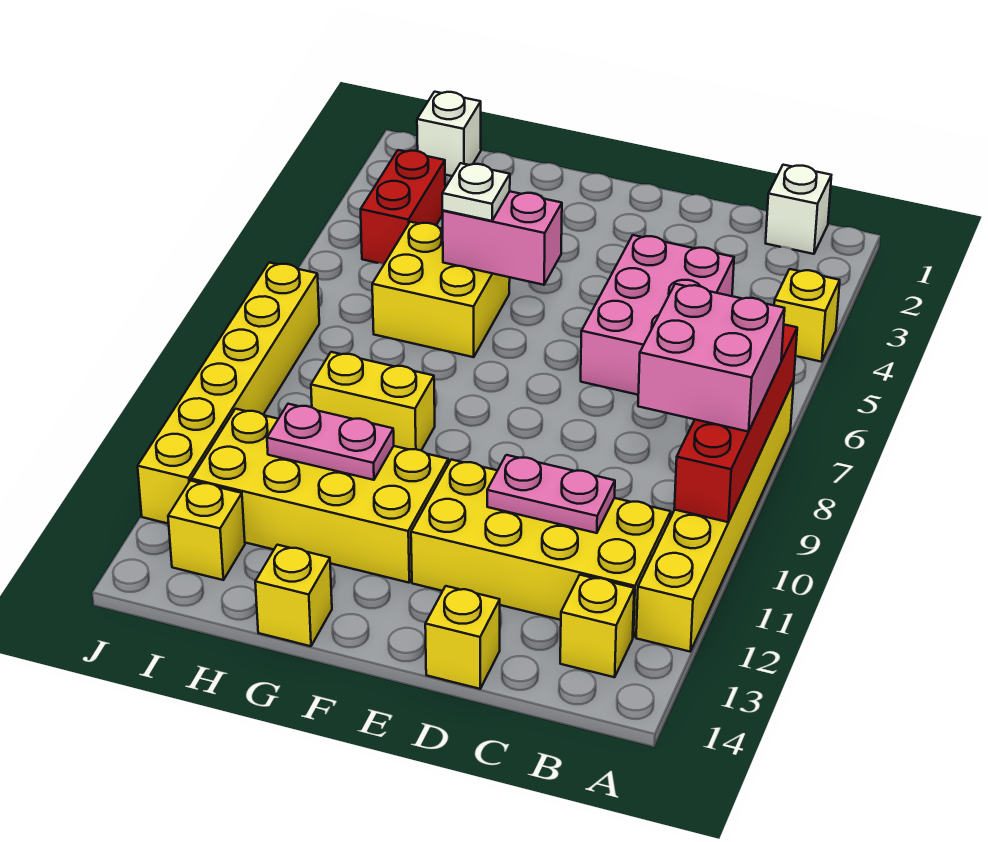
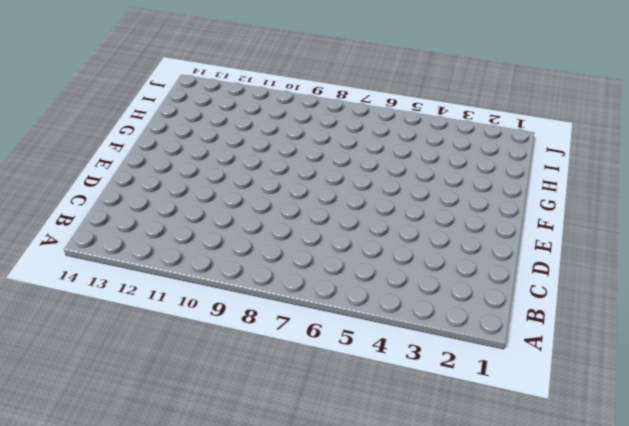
none -> yellow brick A4 level 1
none -> yellow brick A7:A12 level 1
none -> white brick B1 level 1

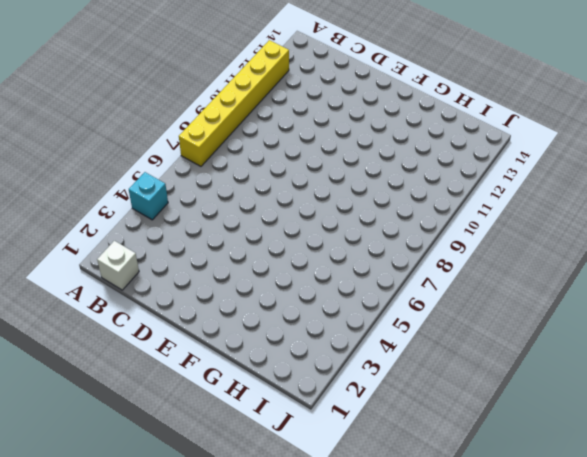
cyan brick A4 level 1 -> yellow brick A4 level 1
none -> yellow brick B11:E12 level 1
none -> yellow brick B13 level 1
none -> pink brick C4:D6 level 1

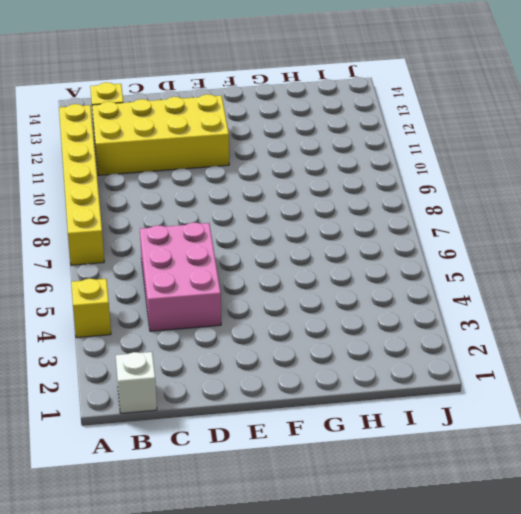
none -> yellow brick D14 level 1
none -> yellow brick F11:I12 level 1
none -> yellow brick G5:H6 level 1

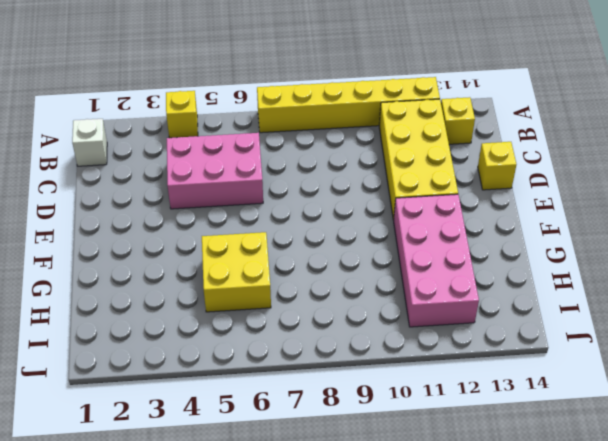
pink brick F11:I12 level 1 -> yellow brick F11:I12 level 1
none -> yellow brick G9:H9 level 1
none -> yellow brick G14 level 1
none -> white brick I1 level 1

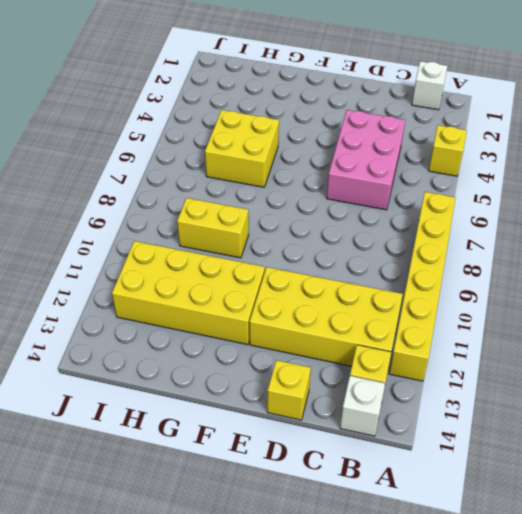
white brick B14 level 1 -> white brick I1 level 1
none -> yellow brick G14 level 1
none -> red brick I3:I4 level 1
none -> yellow brick I13 level 1

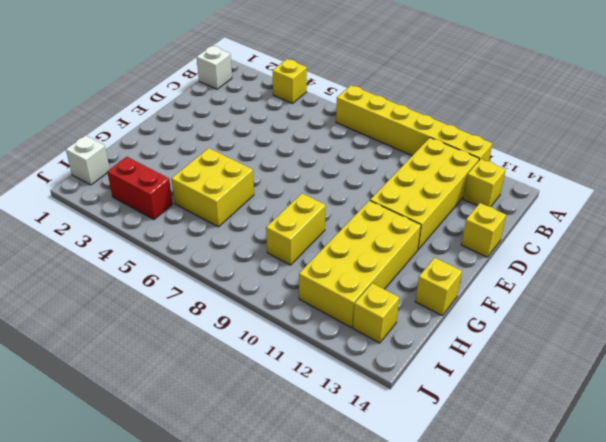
none -> pink brick C4:D6 level 1
none -> yellow brick J7:J12 level 1
none -> red brick A7:A10 level 2

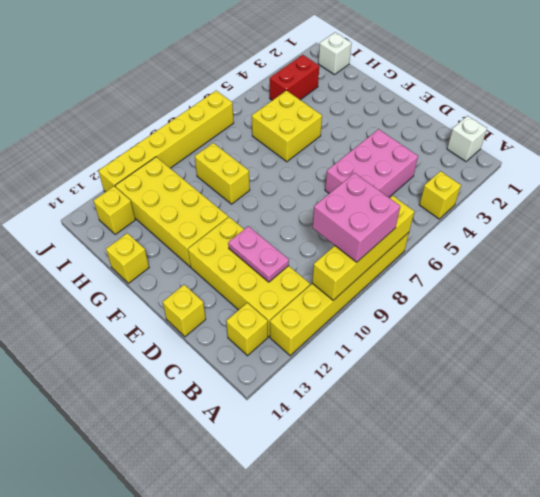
yellow brick A7:A10 level 2 -> red brick A7:A10 level 2
none -> pink brick F5:G5 level 2
none -> pink plate G11:H11 level 2
none -> white plate G5 level 3

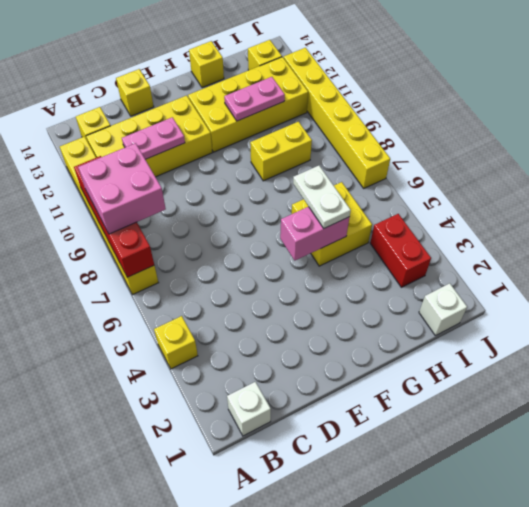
white plate G5:G6 level 3 -> white plate G5 level 3
none -> pink brick C4:D6 level 1

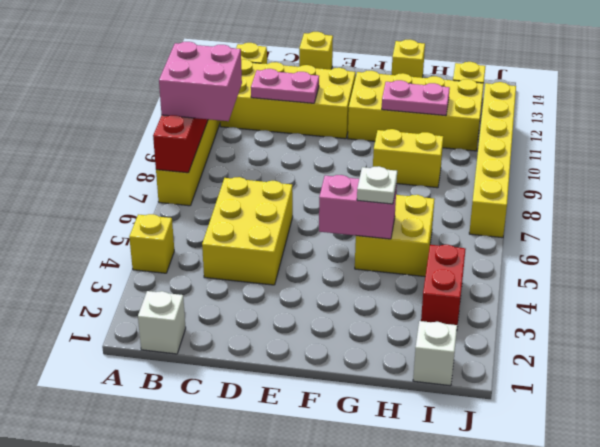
yellow brick C4:D6 level 1 -> pink brick C4:D6 level 1

